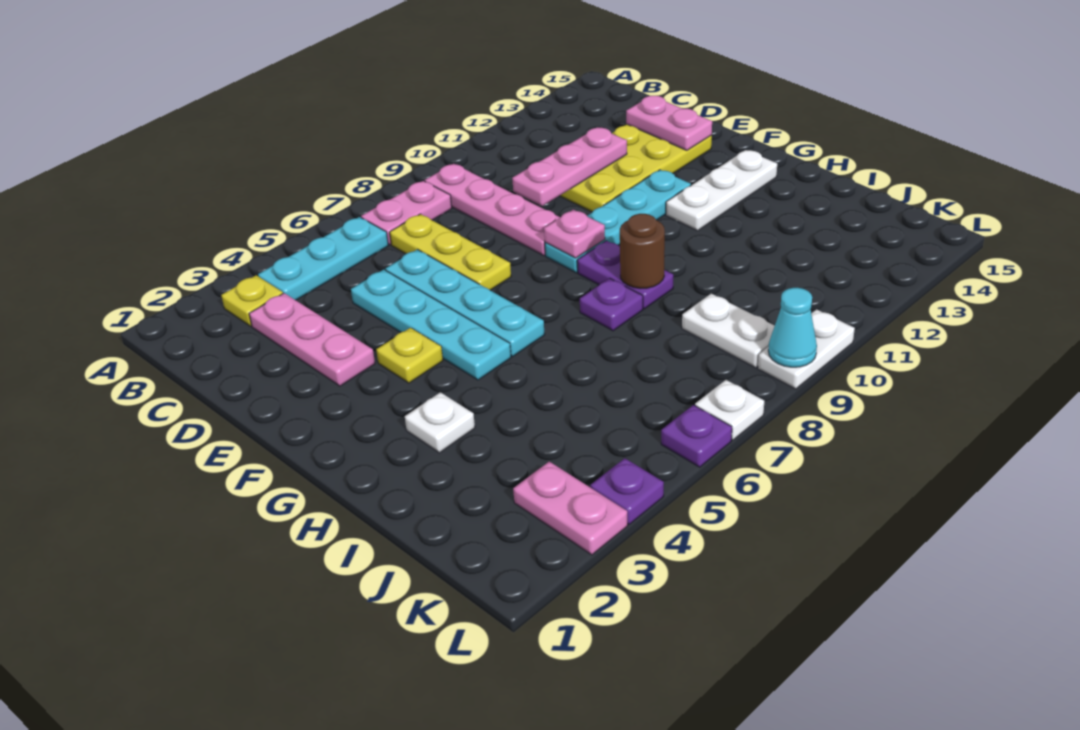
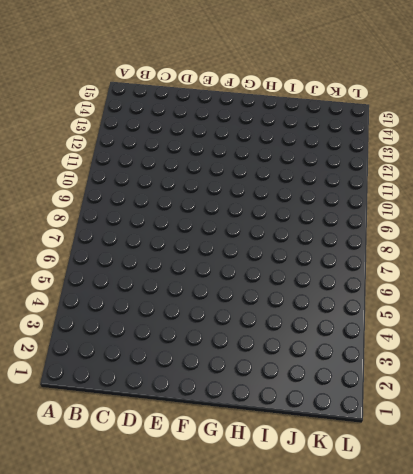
none -> yellow plate B3 level 1
none -> cyan plate B4:B6 level 1
none -> pink plate B7:B8 level 1

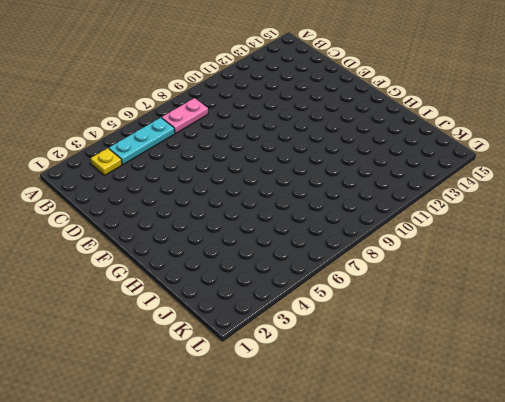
none -> pink plate B9:E9 level 1
none -> pink plate C3:E3 level 1
none -> yellow plate C7:E7 level 1

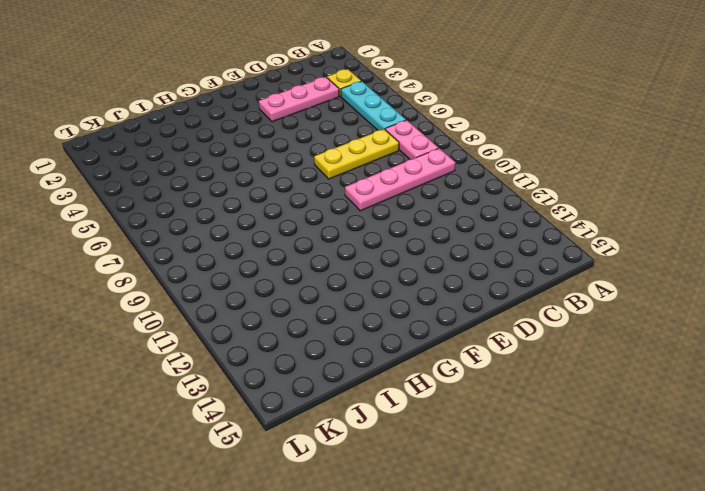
none -> cyan plate D5:G5 level 1
none -> cyan plate D6:G6 level 1
none -> yellow plate D11:E14 level 1

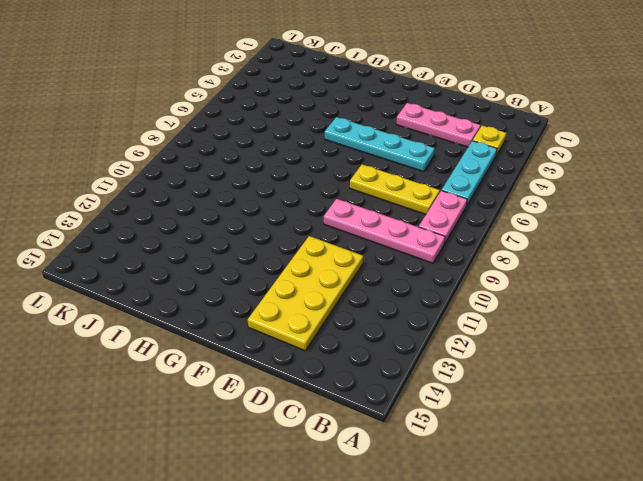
none -> cyan plate D6:G6 level 1
none -> yellow plate F4 level 1
none -> cyan plate F9:F12 level 1

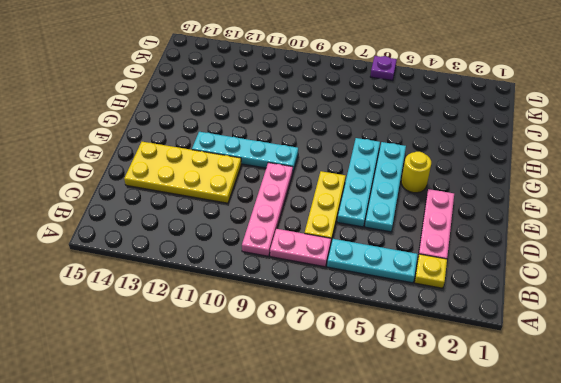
yellow round brick F4 level 1 -> yellow plate F4 level 1
none -> purple plate G9:H9 level 1
none -> white plate G12:G14 level 1
none -> white plate H3 level 1

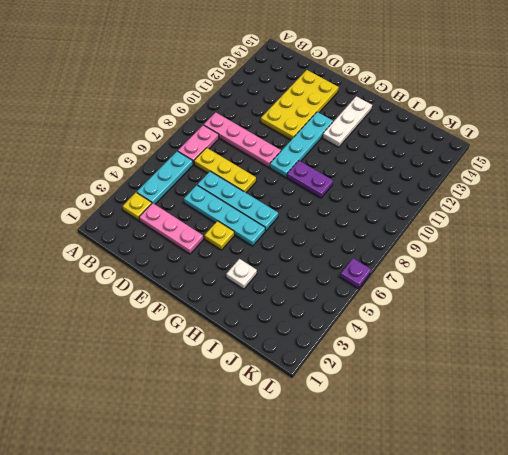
none -> purple plate H8 level 1
none -> white plate J9:K9 level 1
none -> pink plate K3:L3 level 1

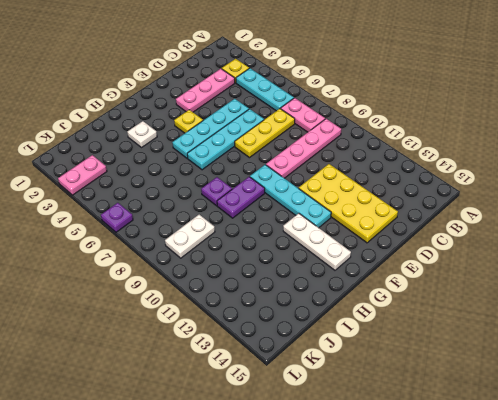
none -> purple plate L4 level 1
none -> white plate L7 level 1
none -> white plate L9:L10 level 1

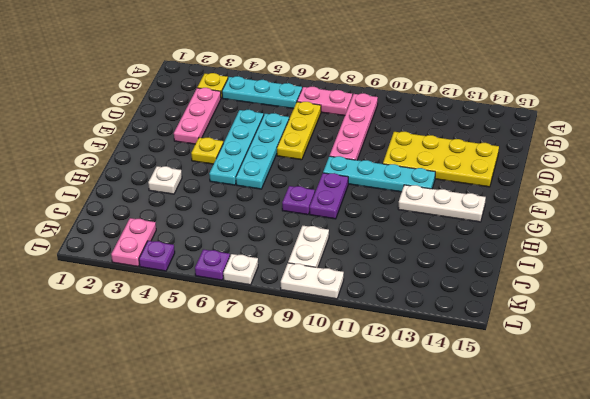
none -> pink plate D10:D12 level 2
none -> pink plate D14:E14 level 2
none -> pink plate F9 level 2

